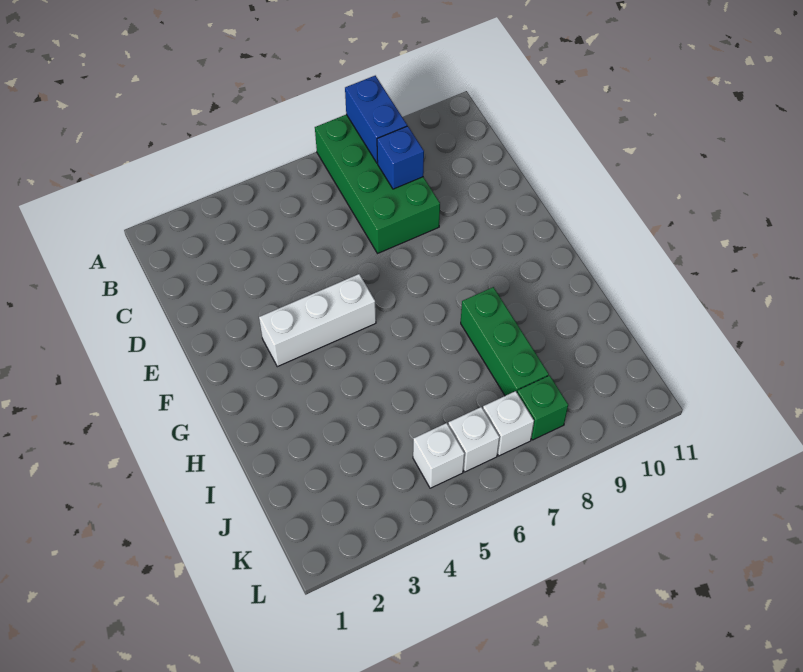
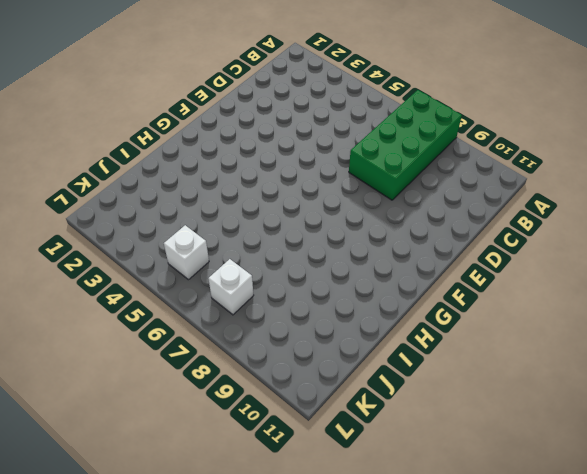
none -> white brick F3:F5 level 1
none -> green brick H8:J8 level 1

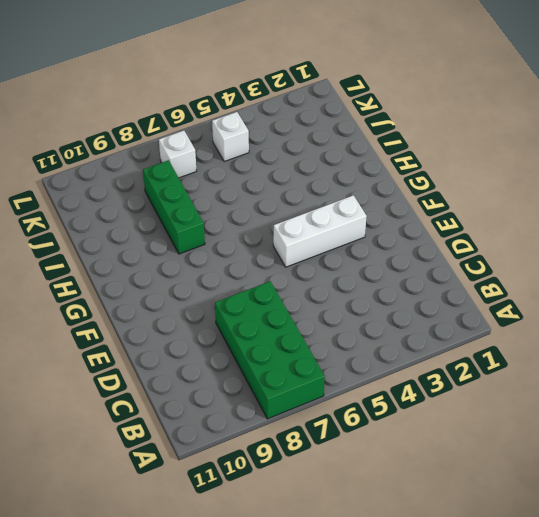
none -> white brick K6 level 1
none -> green brick K8 level 1

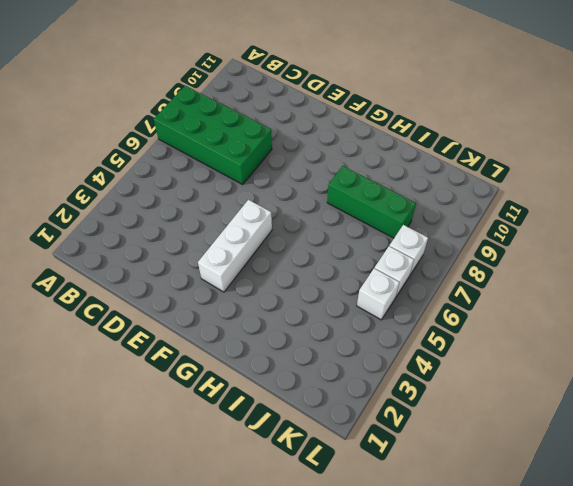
none -> green brick K8 level 1
none -> blue brick A8:B8 level 2

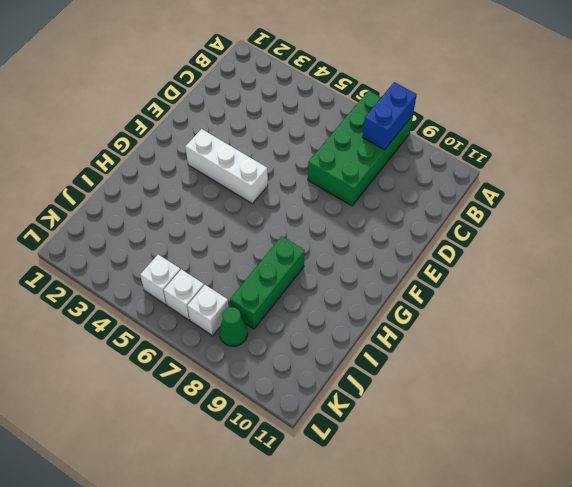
green cone K8 level 1 -> green brick K8 level 1
none -> blue brick C8 level 2

